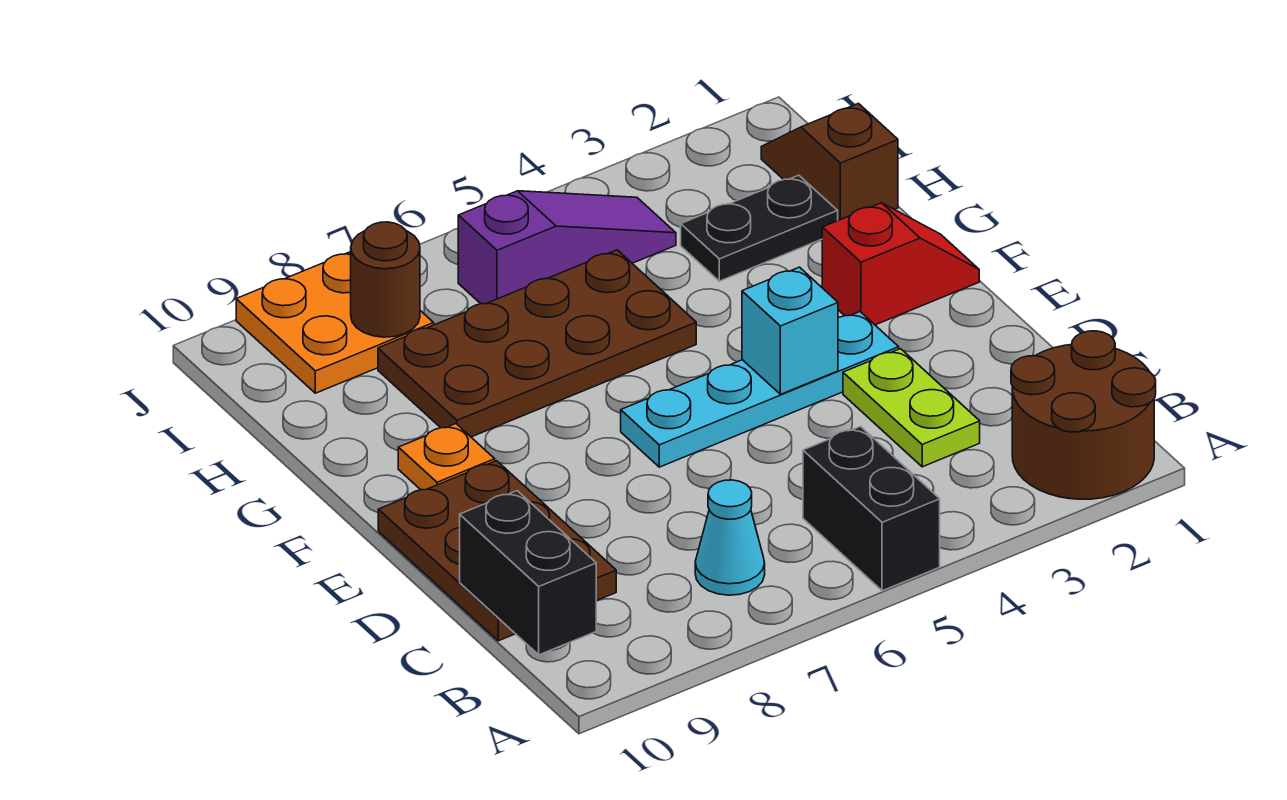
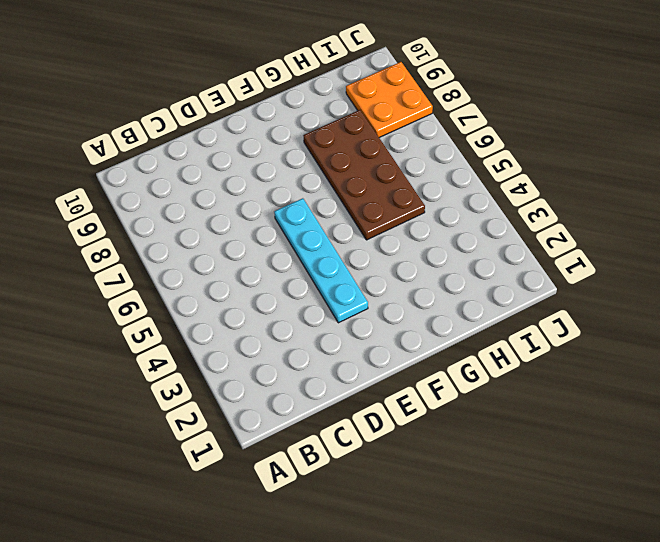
none -> brown round brick A1:B2 level 1
none -> black brick A5:B5 level 1
none -> cyan cone B7 level 1

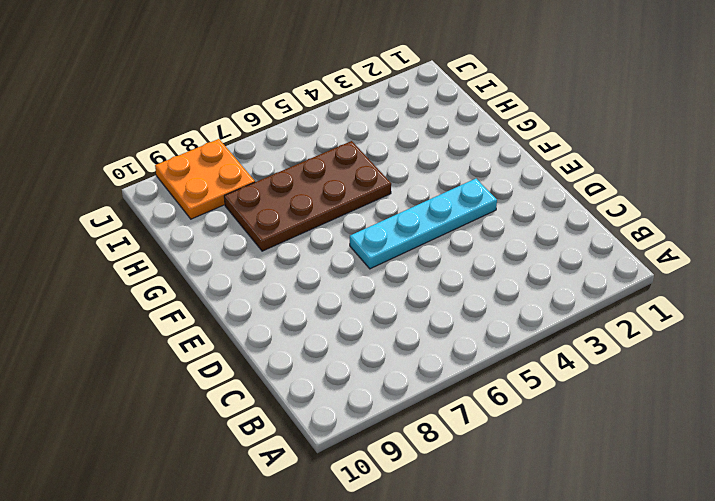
none -> brown round brick A1:B2 level 1
none -> black brick A5:B5 level 1
none -> cyan cone B7 level 1

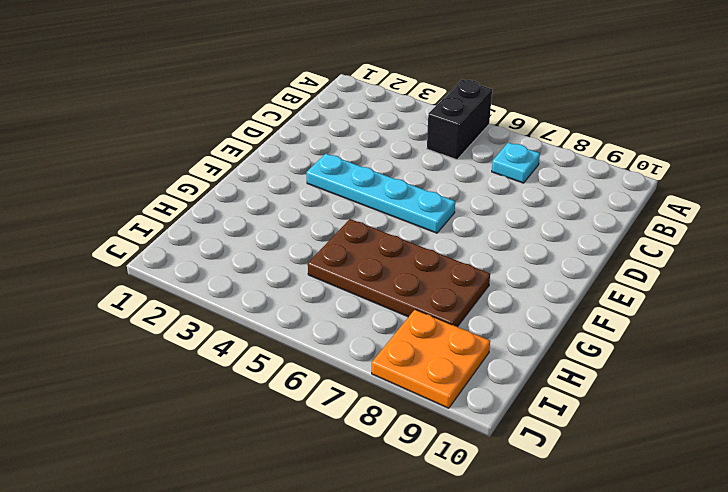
cyan plate B7 level 1 -> cyan cone B7 level 1
none -> brown round brick A1:B2 level 1
none -> lime plate C3:D3 level 1
none -> brown plate C9:E10 level 1

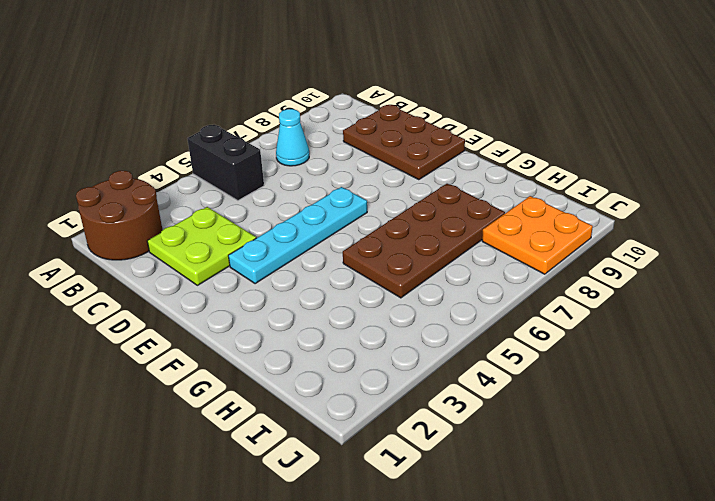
lime plate C2:D3 level 1 -> lime plate C3:D3 level 1
none -> red slope F1:F2 level 1 top 2
none -> orange plate F9 level 1
none -> brown slope H1:I1 level 1 top H

